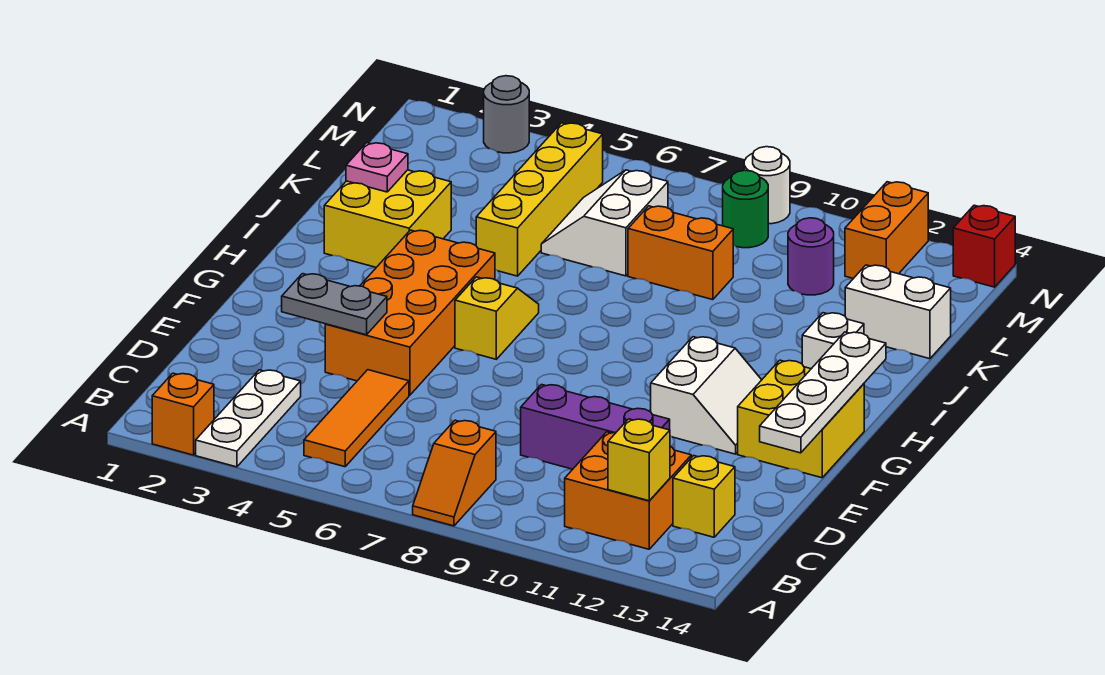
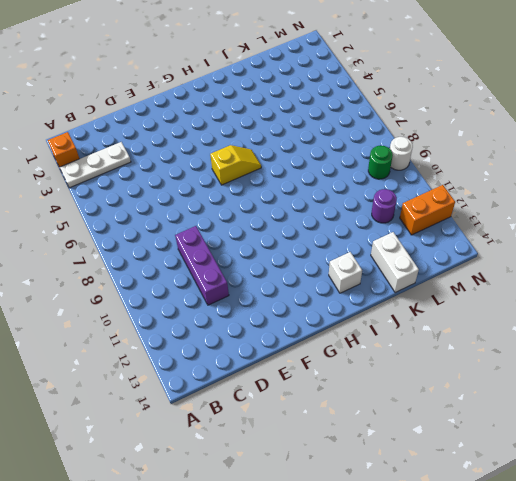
none -> orange slope A8:B8 level 1 top B
none -> orange tile B5:D5 level 1
none -> orange brick B11:C12 level 1

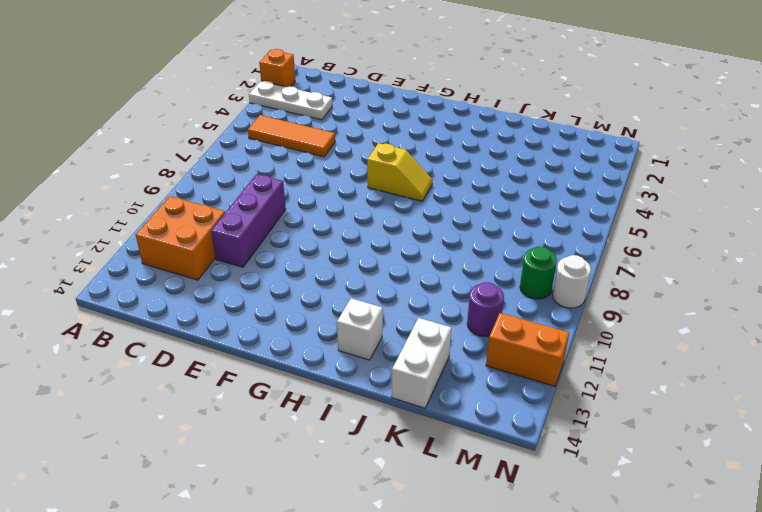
none -> orange slope A8:B8 level 1 top B
none -> yellow brick C13 level 1
none -> orange brick E4:H5 level 1

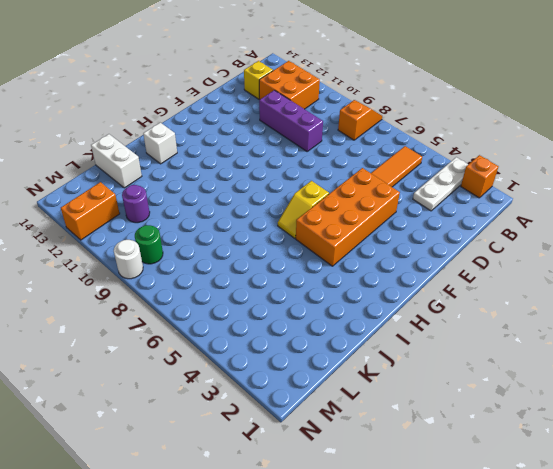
none -> white slope F11:G12 level 1 top 11
none -> yellow brick F13:G14 level 1
none -> yellow brick I2:J3 level 1

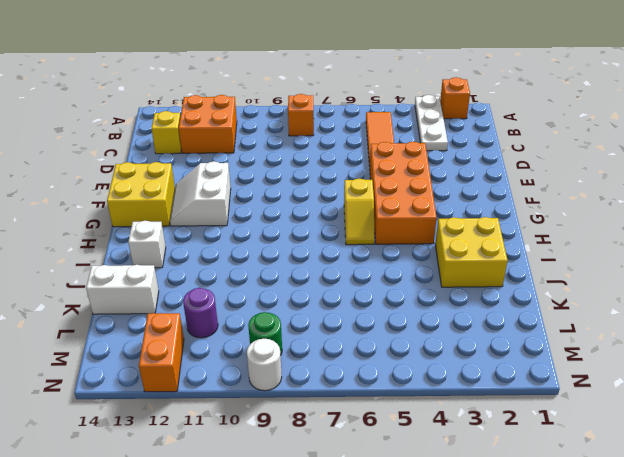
none -> purple brick D9:D11 level 1
none -> yellow brick J5:M5 level 1
none -> white slope K6:L7 level 1 top 7

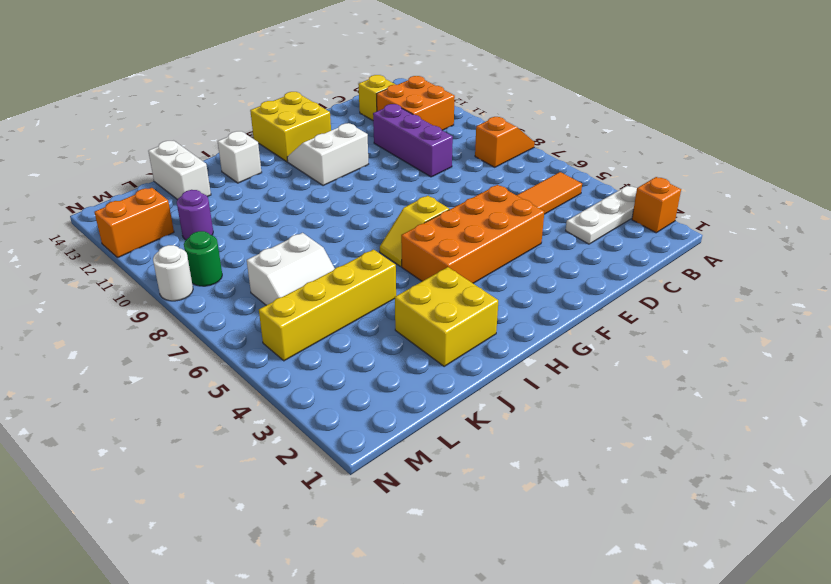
none -> orange brick K8:K9 level 1
none -> grey round brick N3 level 1
none -> red brick N14 level 1

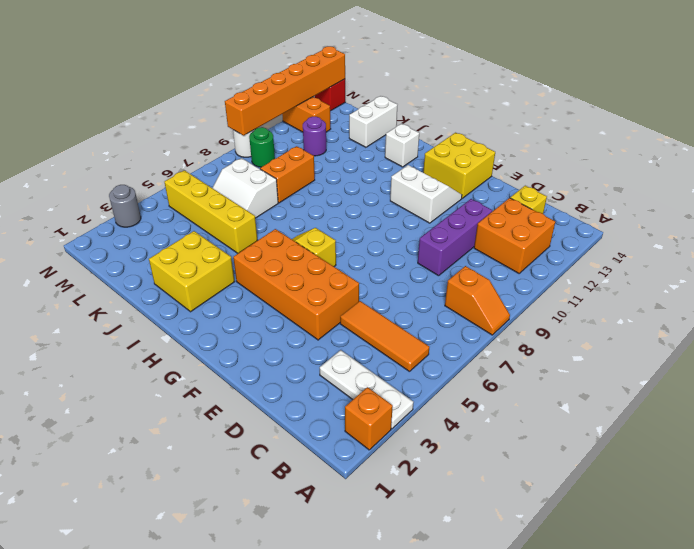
orange brick N9:N14 level 2 -> none
none -> yellow brick B12 level 2
none -> grey plate E3:E4 level 2
none -> white plate E14:H14 level 2

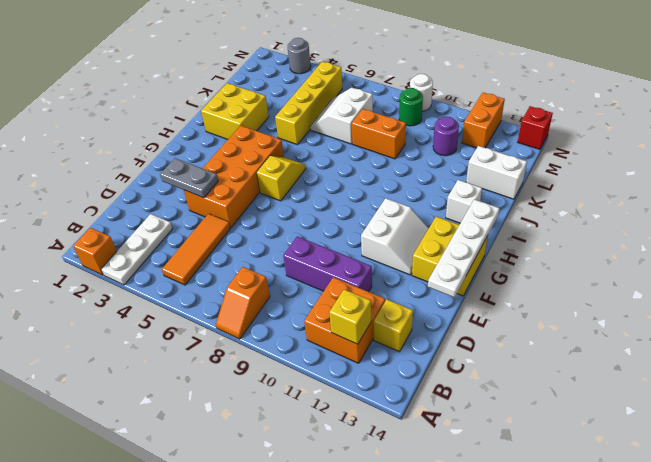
none -> pink plate J2 level 2

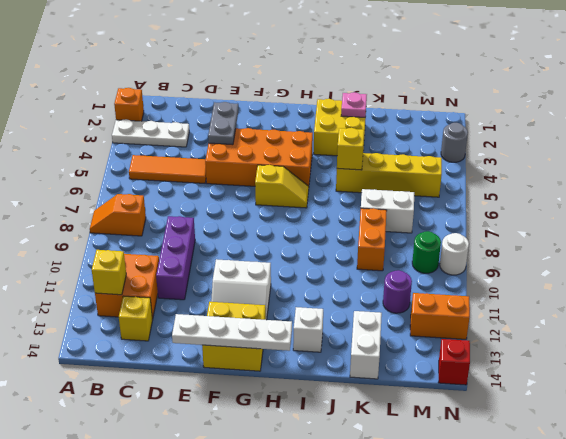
yellow brick J5 level 2 -> none

